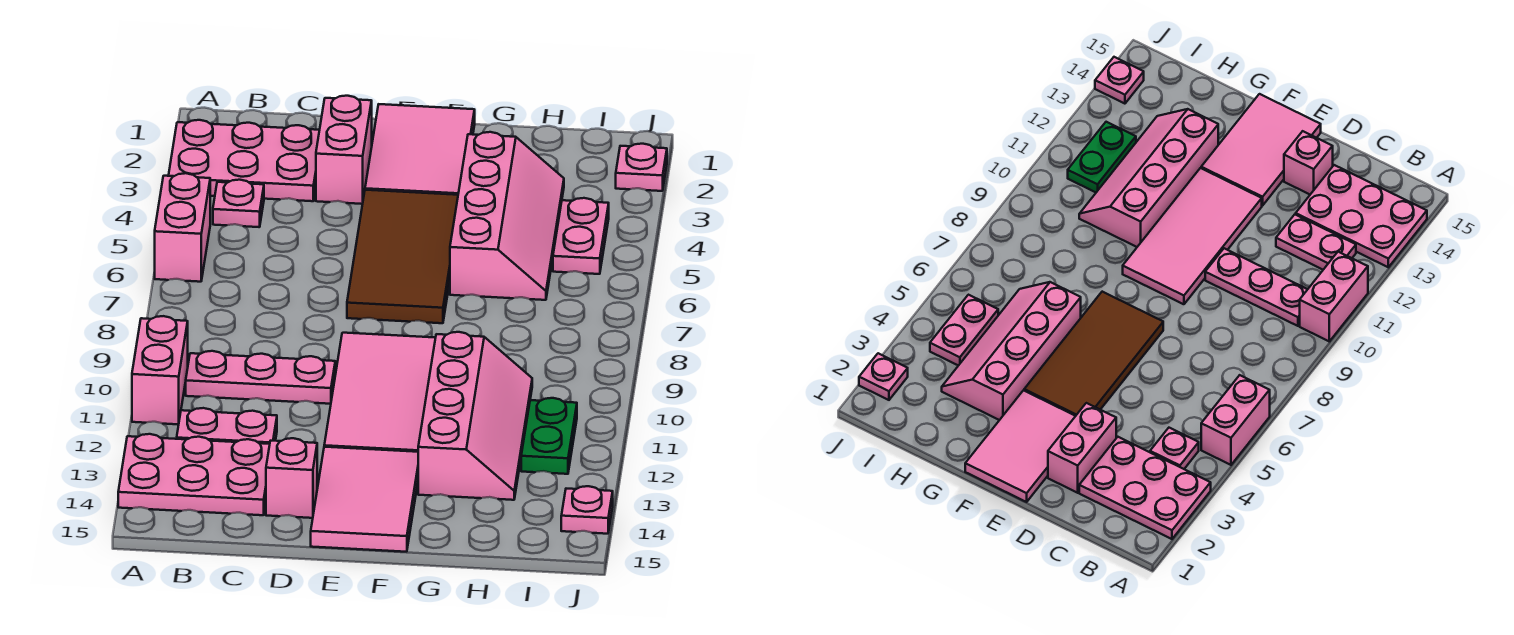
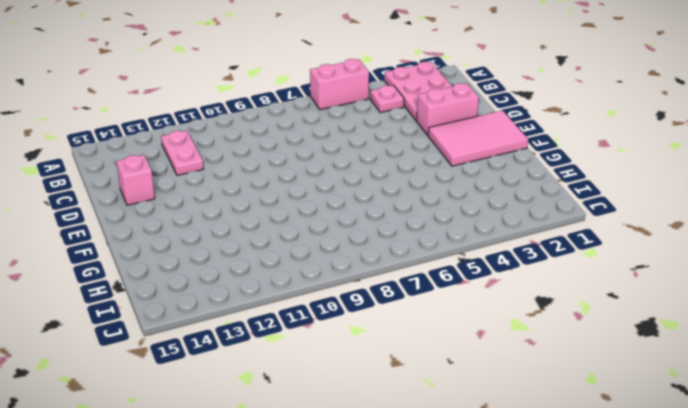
none -> pink brick A10:A11 level 1
none -> pink plate A13:C14 level 1
none -> pink plate B10:D10 level 1

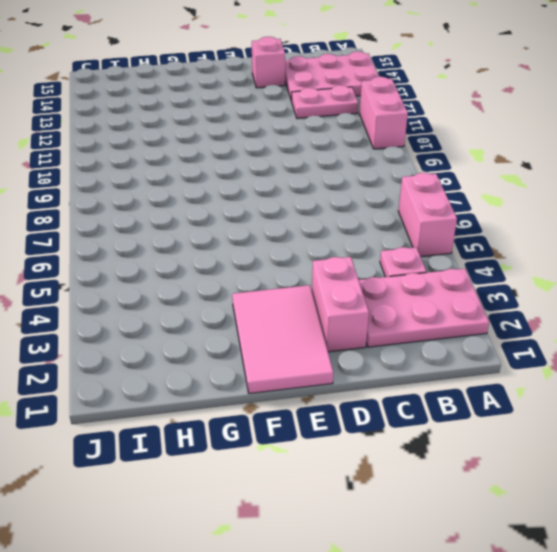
none -> pink plate B10:D10 level 1
none -> brown tile E4:F7 level 1
none -> pink tile E9:F12 level 1

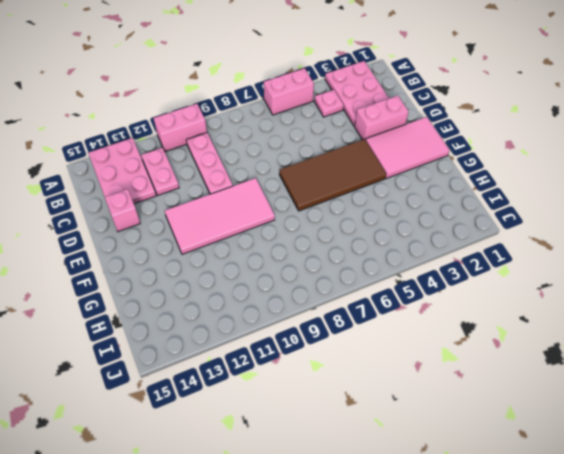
none -> pink tile E13:F15 level 1
none -> pink slope G3:H6 level 1 top G
none -> pink slope G10:H13 level 1 top G

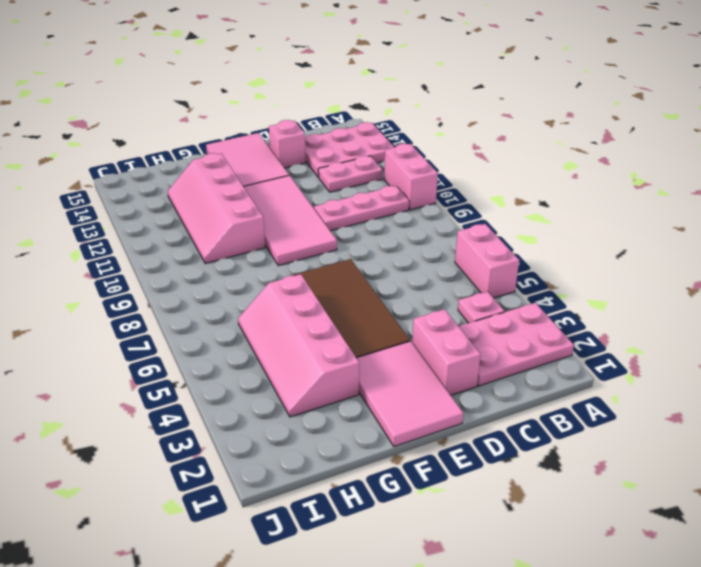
none -> pink plate I4:I5 level 1
none -> green plate I11:I12 level 1
none -> pink plate J2 level 1

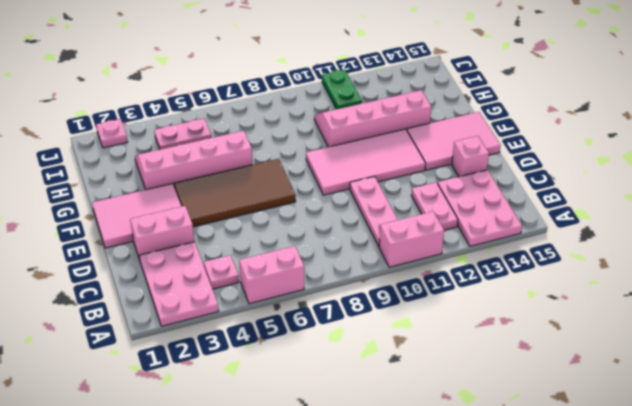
green plate I11:J11 level 1 -> green plate I11:I12 level 1
none -> pink plate J14 level 1

